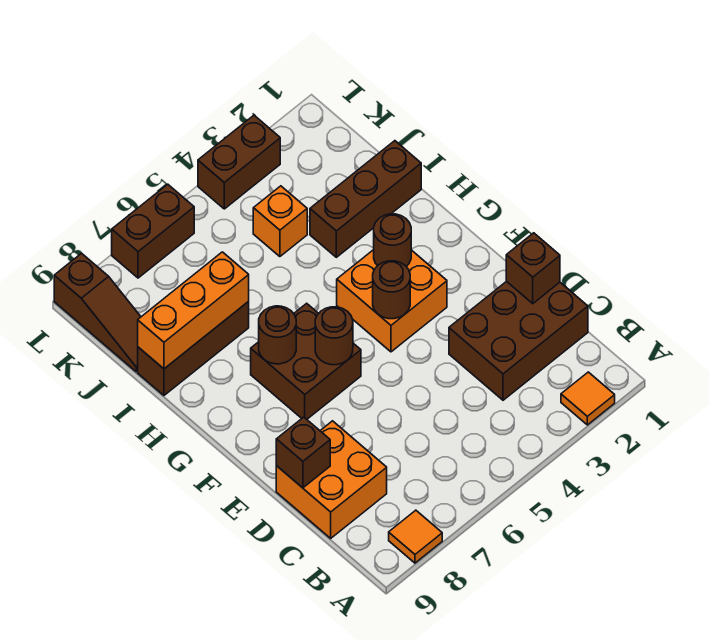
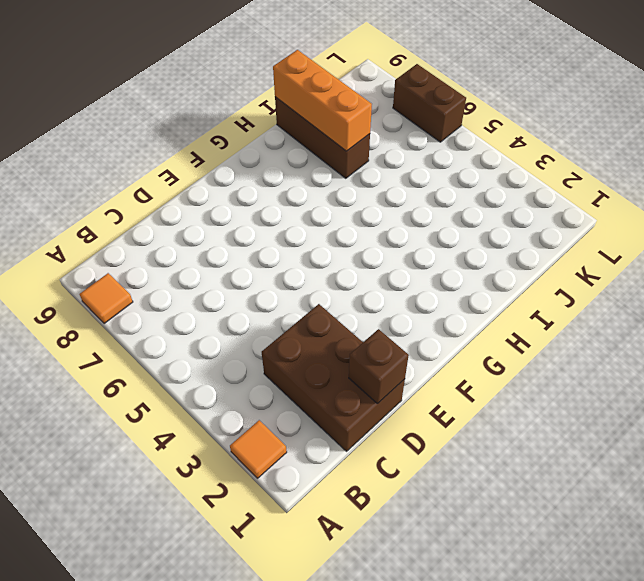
none -> orange brick C8:D9 level 1
none -> orange brick F3:G4 level 1
none -> brown brick F6:G7 level 1

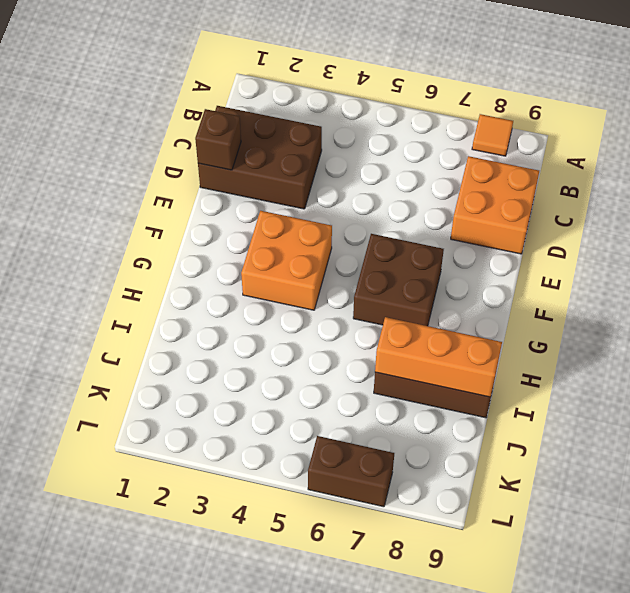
none -> orange tile A2 level 1
none -> brown brick I1:I3 level 1
none -> orange brick J4 level 1

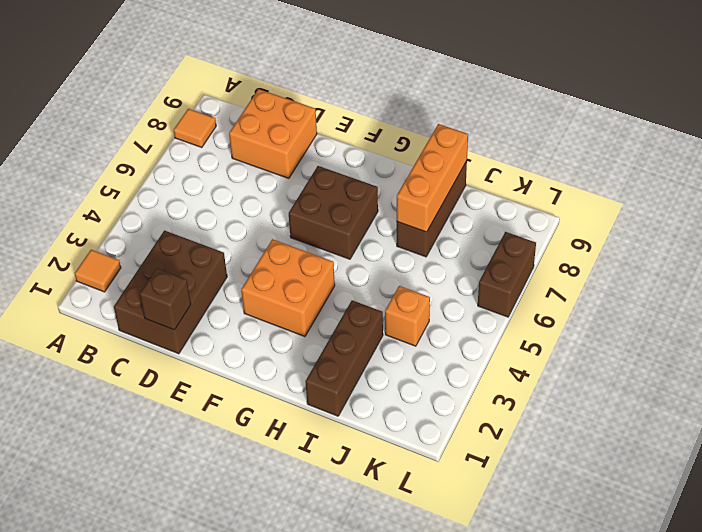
none -> brown slope J9:L9 level 1 top L
none -> brown brick L3:L4 level 1
none -> brown brick D9 level 2

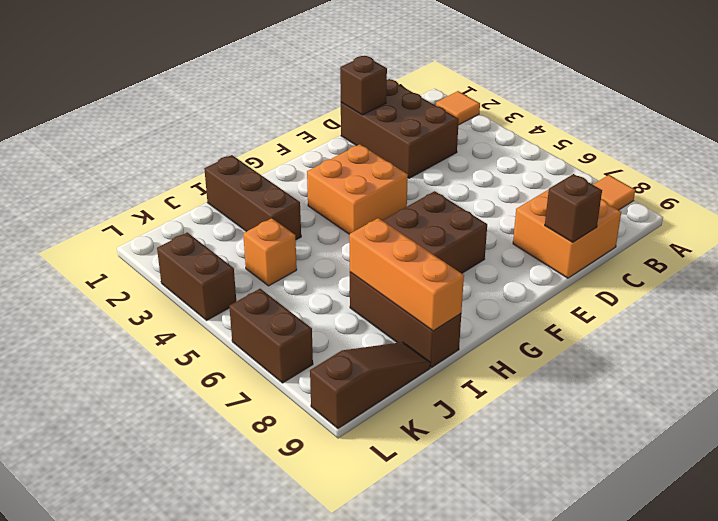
none -> brown round brick F4 level 2
none -> brown round brick F6 level 2
none -> brown round brick G3 level 2

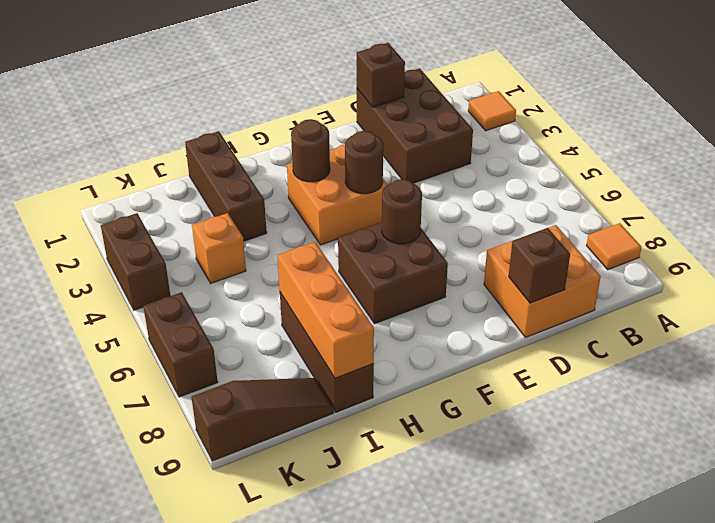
none -> brown round brick G7 level 2

